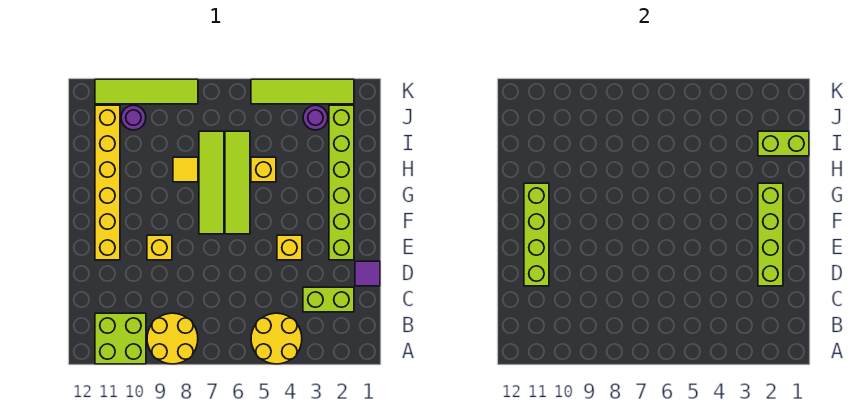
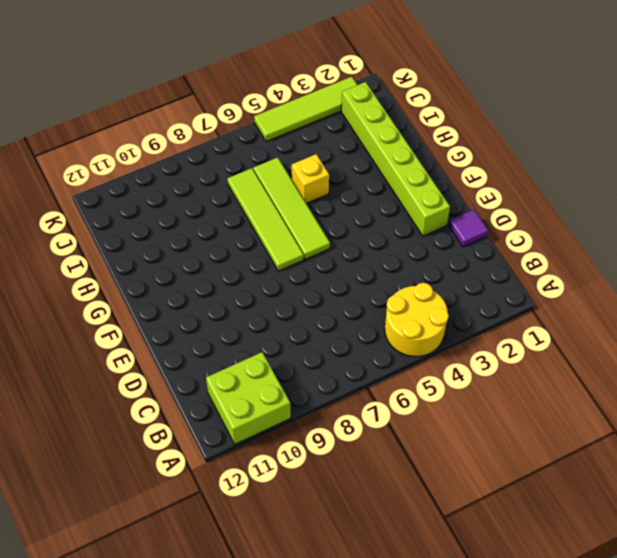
none -> yellow round brick A8:B9 level 1
none -> lime brick C2:C3 level 1
none -> yellow brick E4 level 1

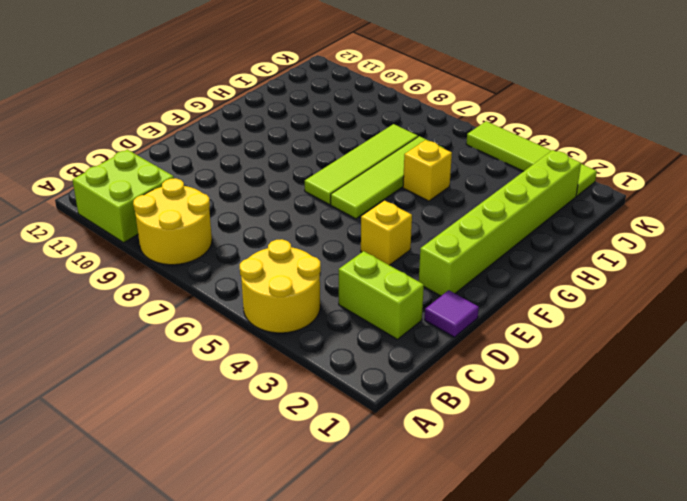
none -> yellow brick E9 level 1
none -> yellow brick E11:J11 level 1
none -> yellow tile H8 level 1

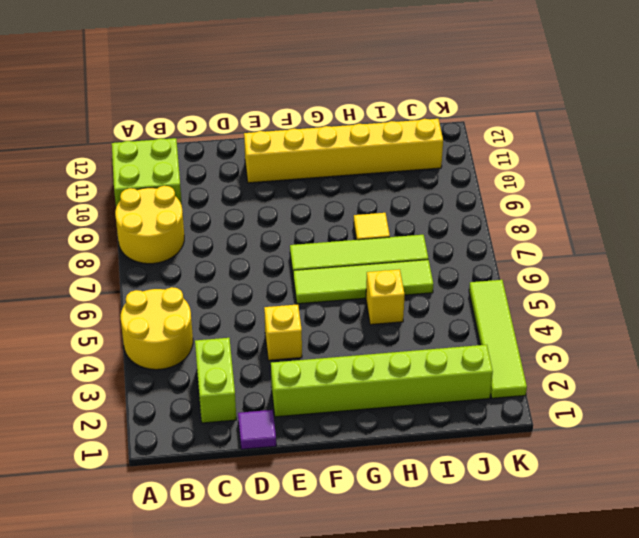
none -> yellow brick E9 level 1
none -> purple round brick J3 level 1
none -> purple round brick J10 level 1

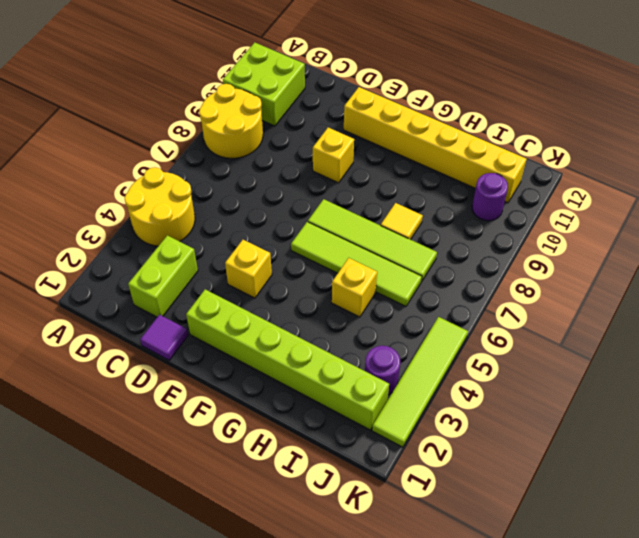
none -> lime tile K8:K11 level 1
none -> lime brick D2:G2 level 2
none -> lime brick D11:G11 level 2

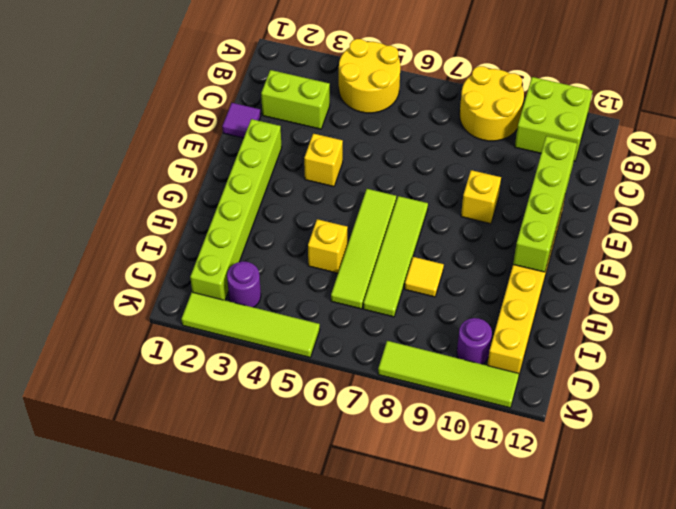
none -> lime brick D2:G2 level 2
none -> lime brick I1:I2 level 2

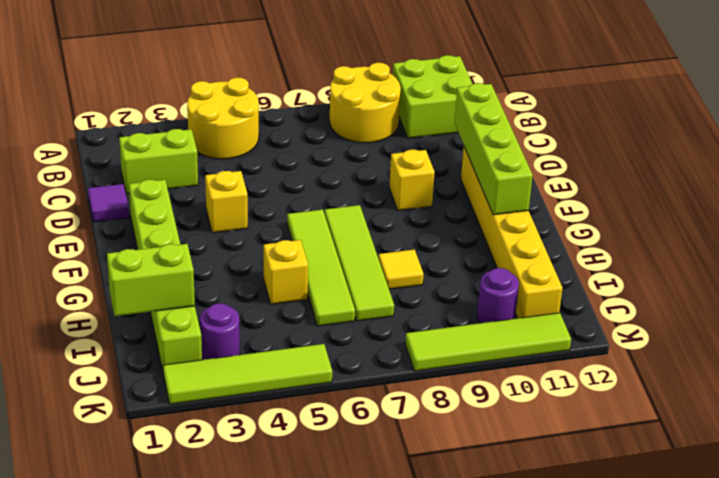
none -> lime brick D2:G2 level 2

